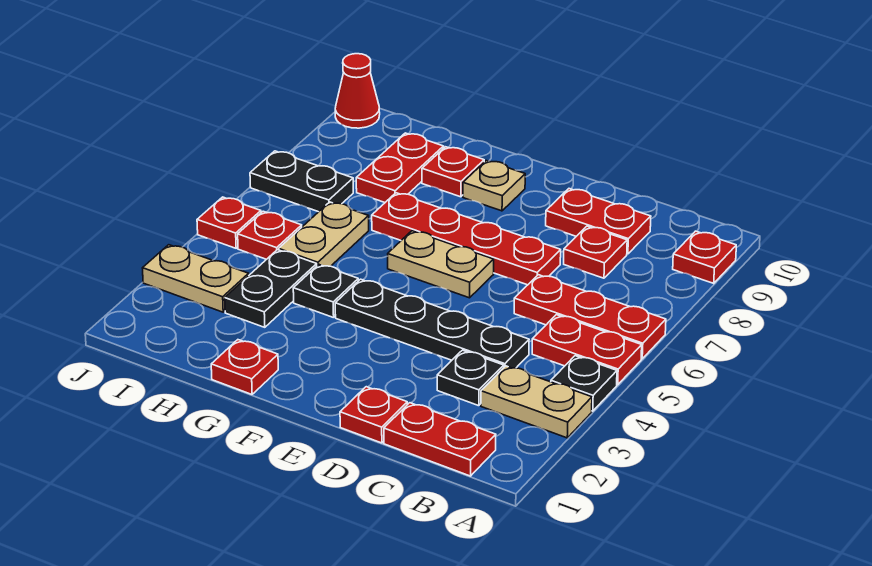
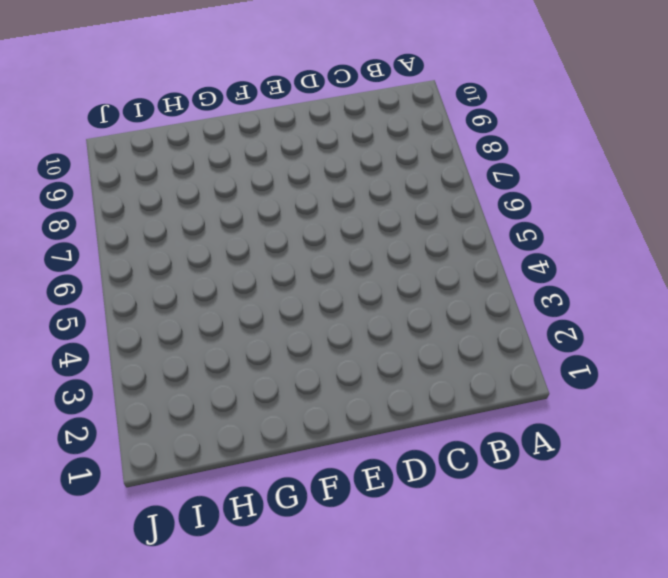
none -> tan plate A3:B3 level 1
none -> black plate A4 level 1
none -> red plate A5:B5 level 1

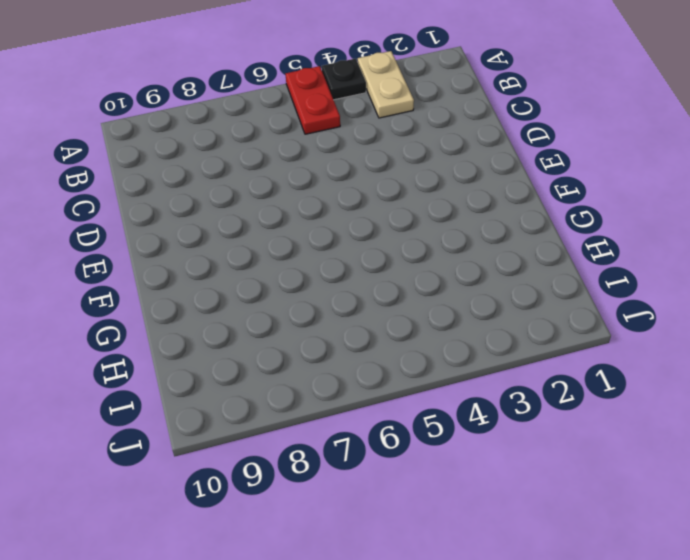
none -> red plate A6:C6 level 1
none -> red plate A9 level 1
none -> red plate B1:C1 level 1

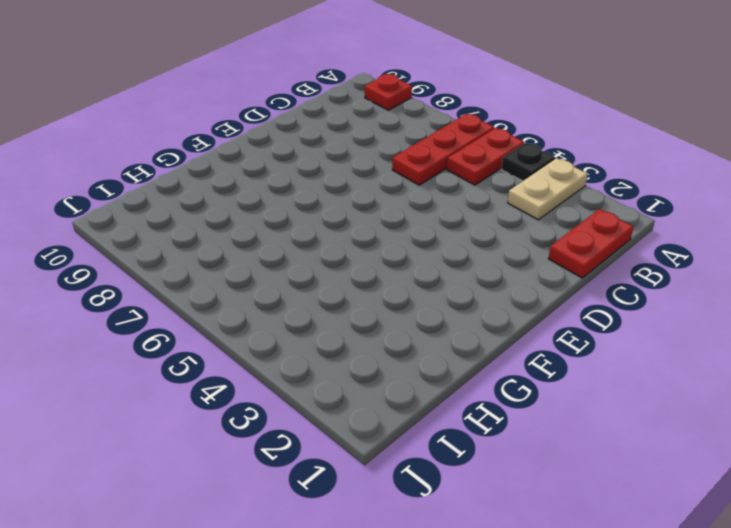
none -> black plate C3 level 1
none -> black plate C4:F4 level 1
none -> red plate C8 level 1

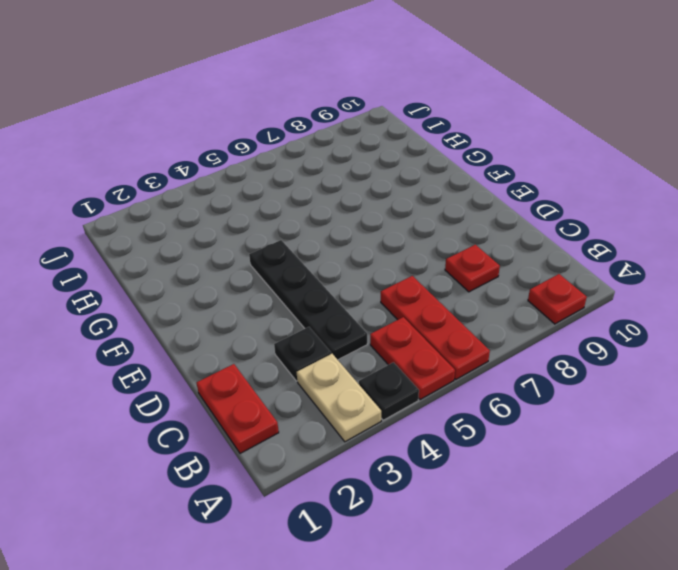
none -> red plate C9:D9 level 1
none -> red plate D1 level 1
none -> red plate D7:G7 level 1

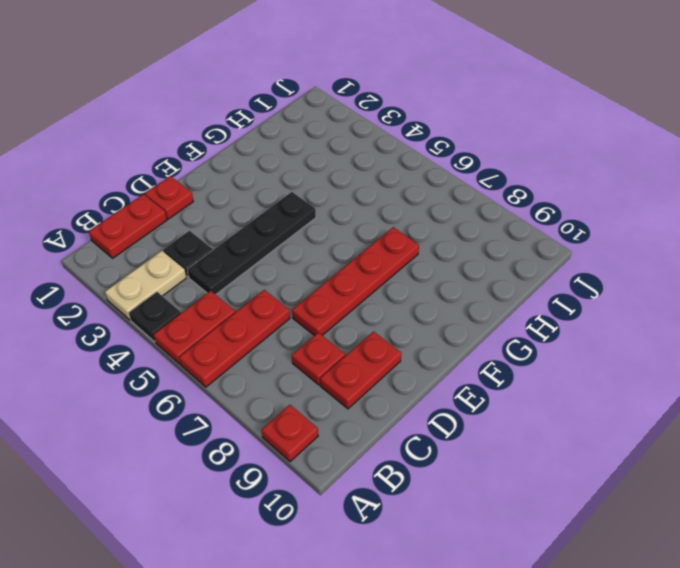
none -> tan plate E6:F6 level 1
none -> tan plate F9 level 1
none -> red plate G1 level 1

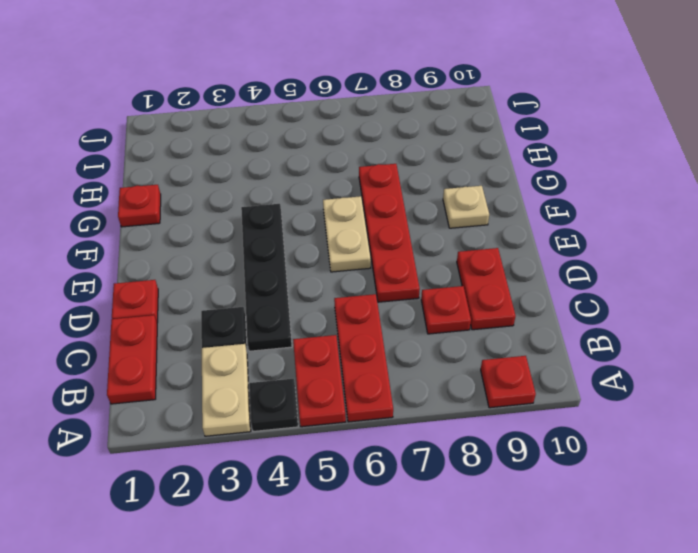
none -> black plate G4 level 1
none -> red plate G9 level 1
none -> black plate H3:H4 level 1

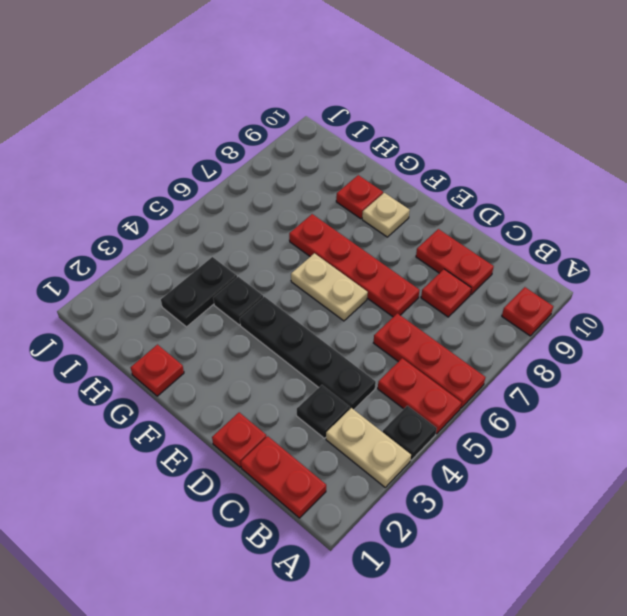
none -> tan plate H5:H6 level 1
none -> red plate H8:H9 level 1
none -> tan plate I3:J3 level 1

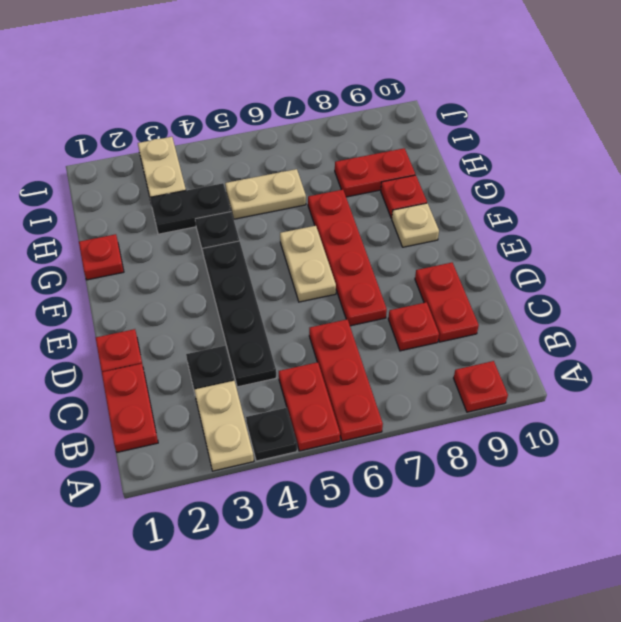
none -> red plate I5 level 1
none -> black plate I7:J7 level 1
none -> red plate J5 level 1

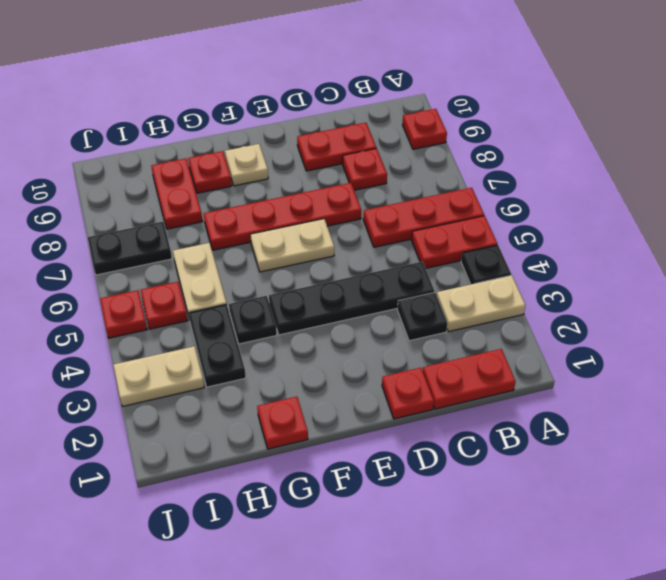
none -> red cone J10 level 1

